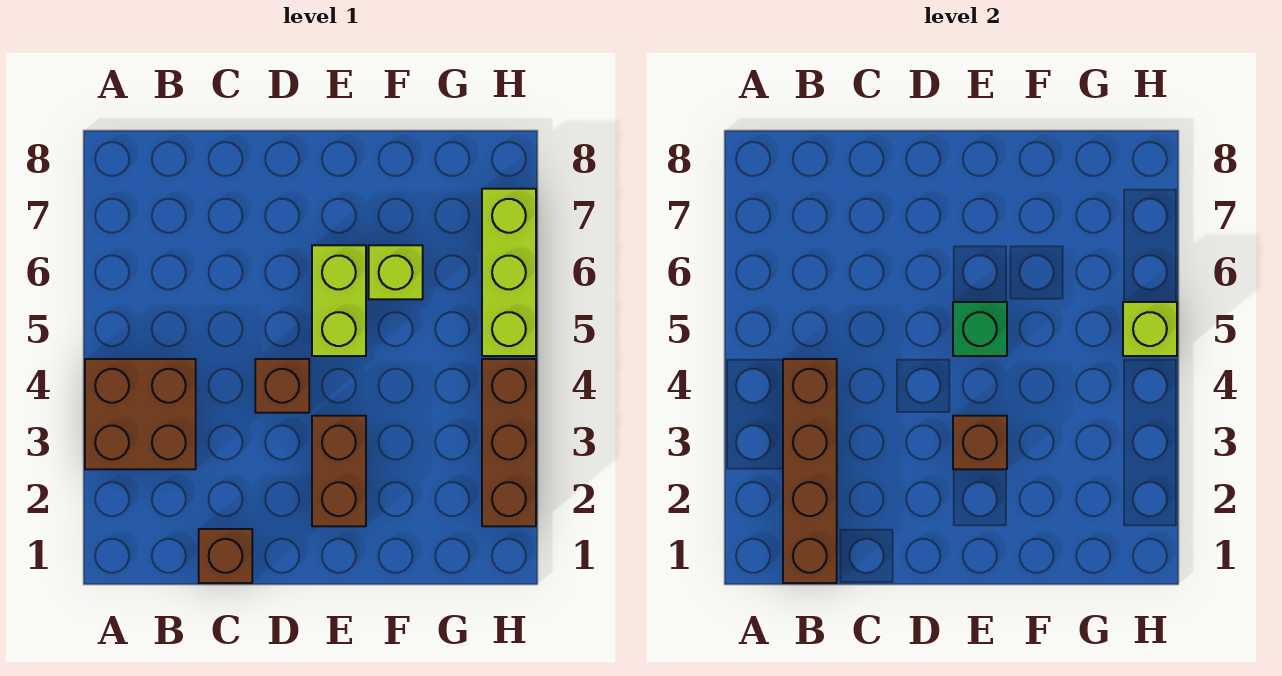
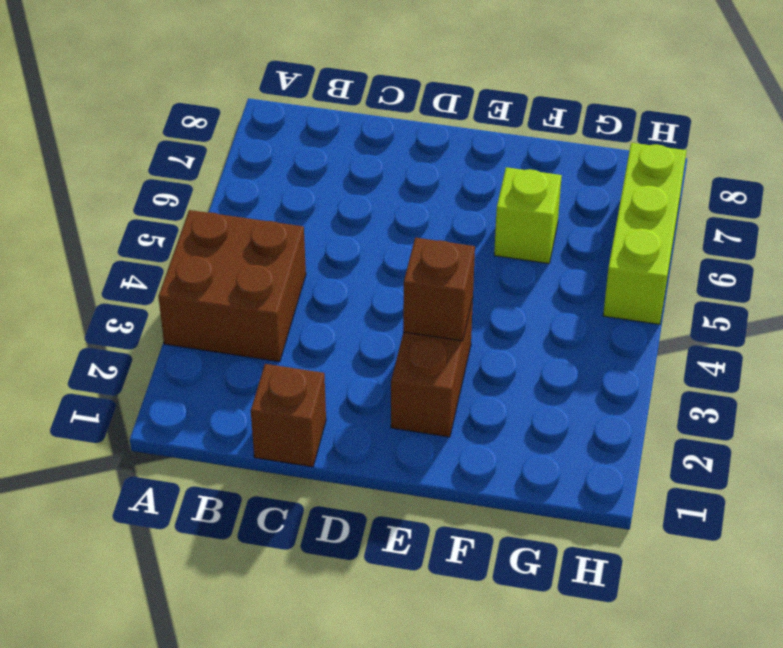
none -> brown brick D4 level 1
none -> lime brick E5:E6 level 1
none -> brown brick H2:H4 level 1

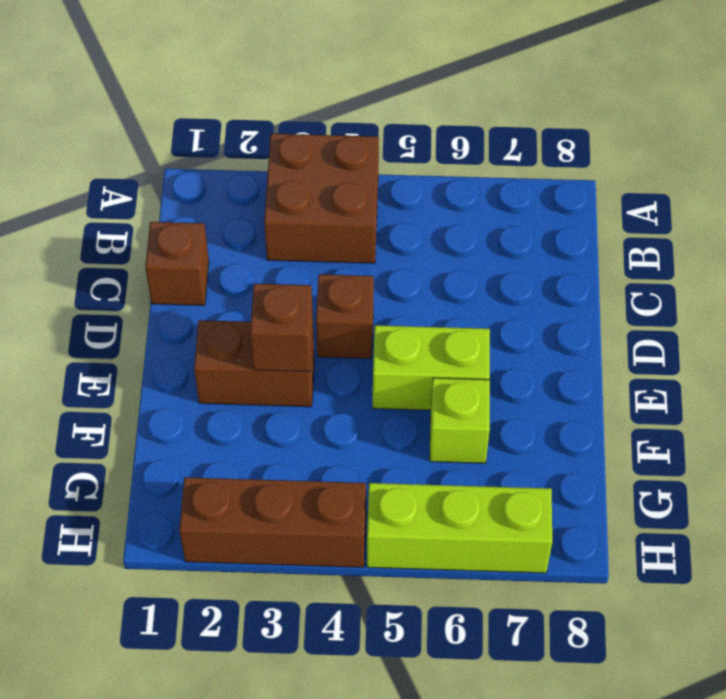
none -> brown brick B1:B4 level 2
none -> green brick E5 level 2
none -> lime brick H5 level 2

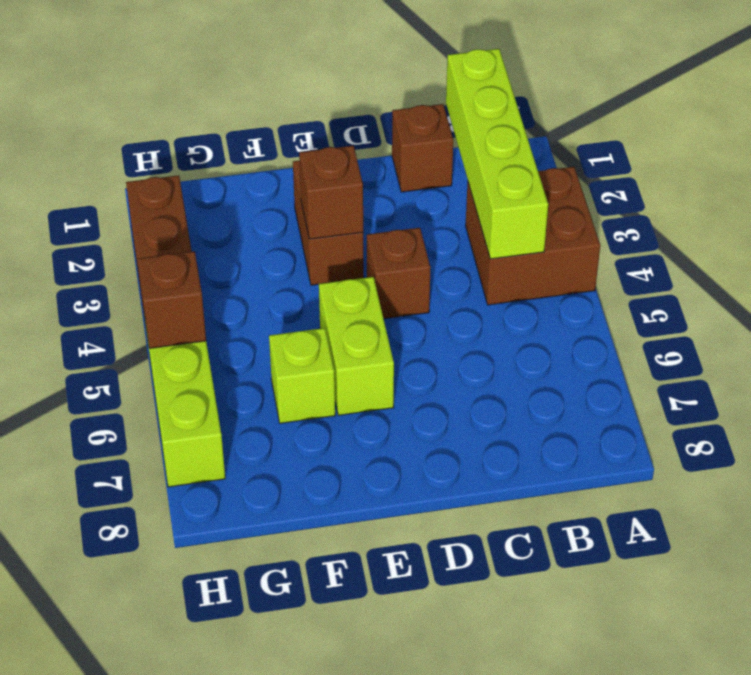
lime brick B1:B4 level 2 -> brown brick B1:B4 level 2
brown brick H5 level 2 -> lime brick H5 level 2
none -> green brick E5 level 2

